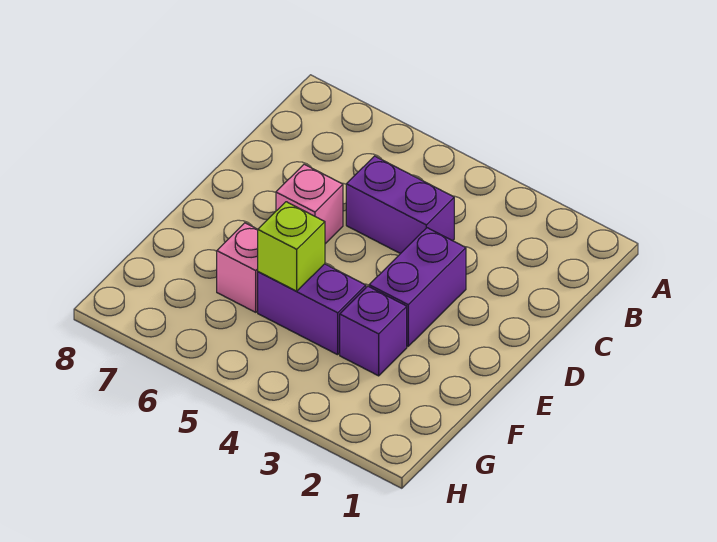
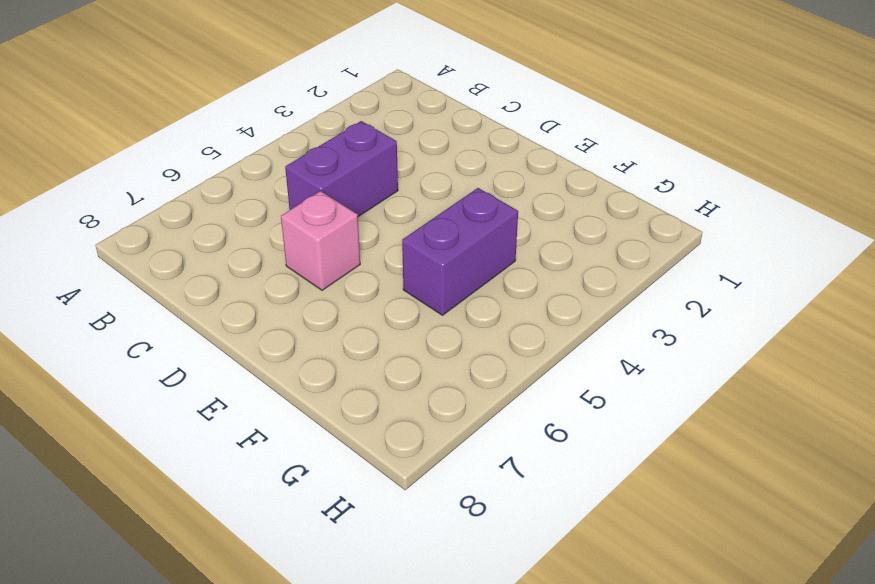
none -> purple brick D3:E3 level 1
none -> purple brick F3 level 1

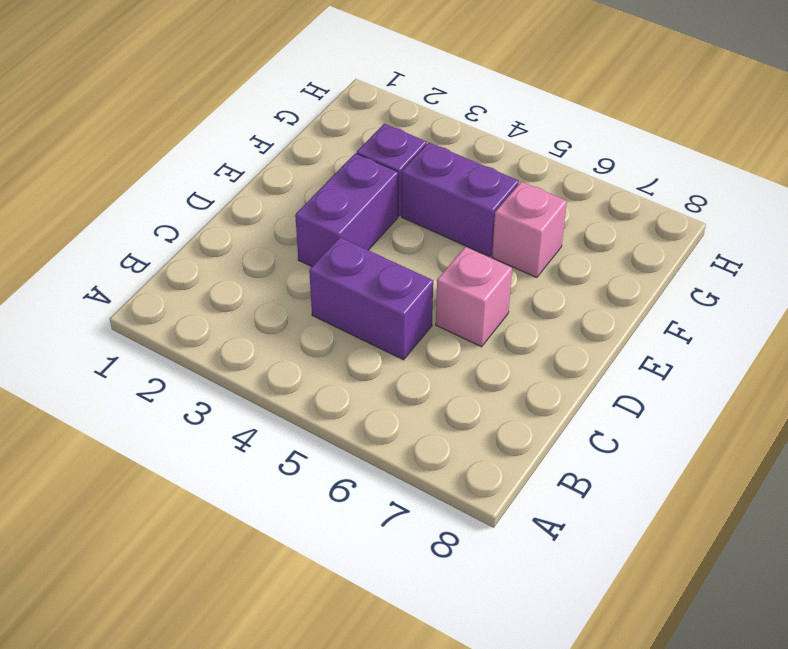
none -> lime brick F5 level 2

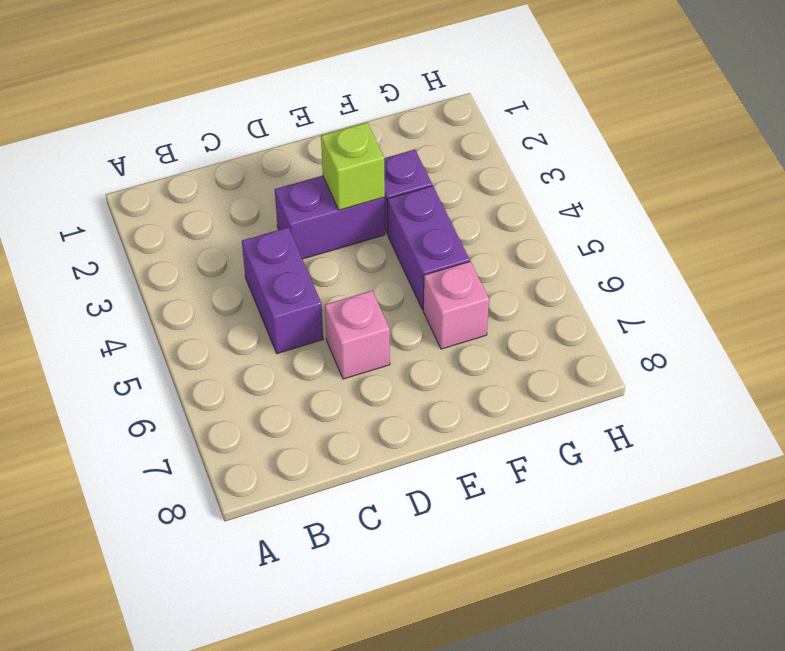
lime brick E3 level 2 -> lime brick F5 level 2

